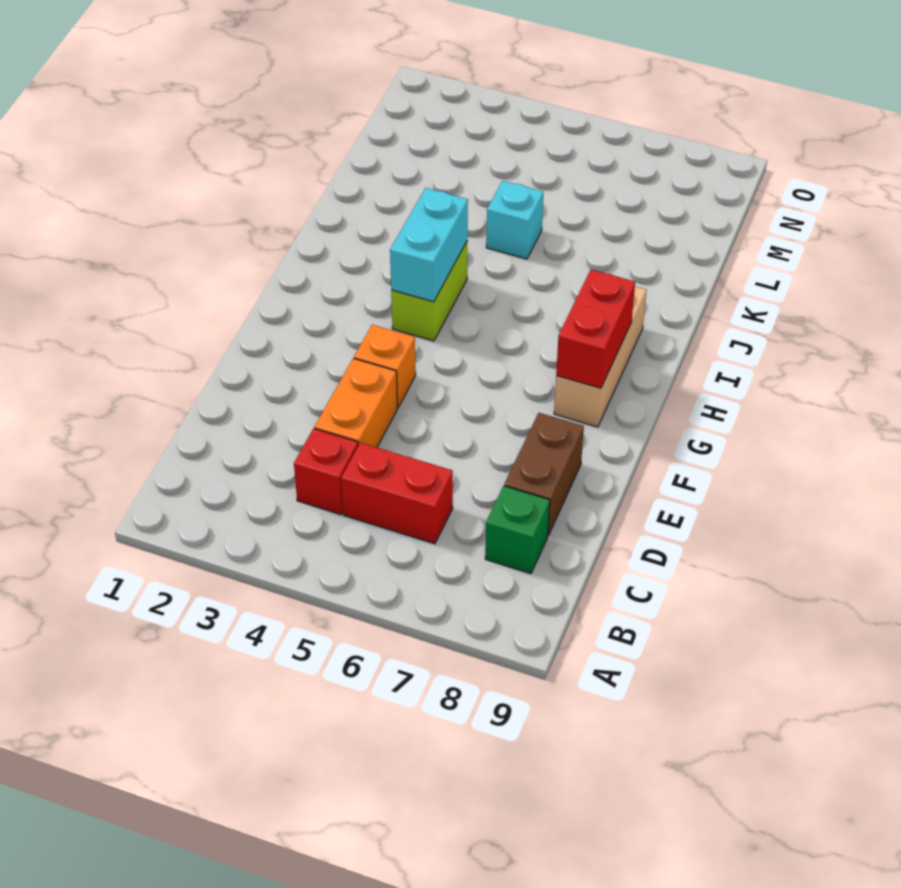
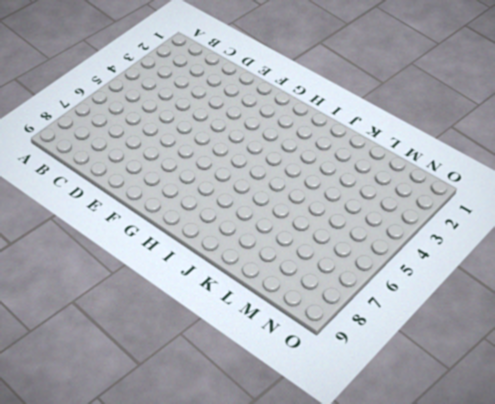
none -> red brick C4 level 1
none -> red brick C5:C6 level 1

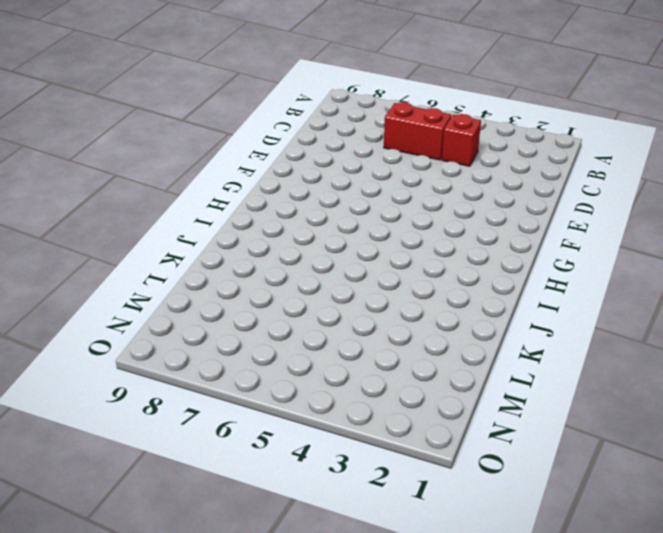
none -> green brick C8 level 1
none -> orange brick D4:E4 level 1

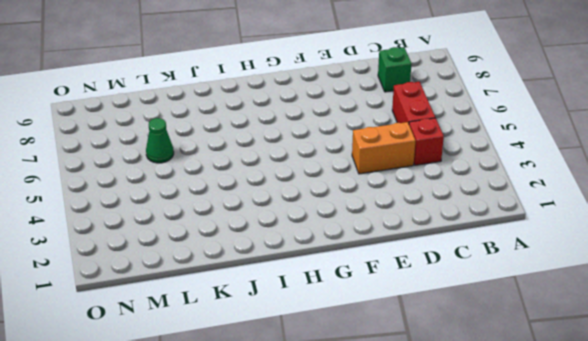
green cone L6 level 1 -> none
none -> brown brick D8:E8 level 1
none -> orange brick F4 level 1

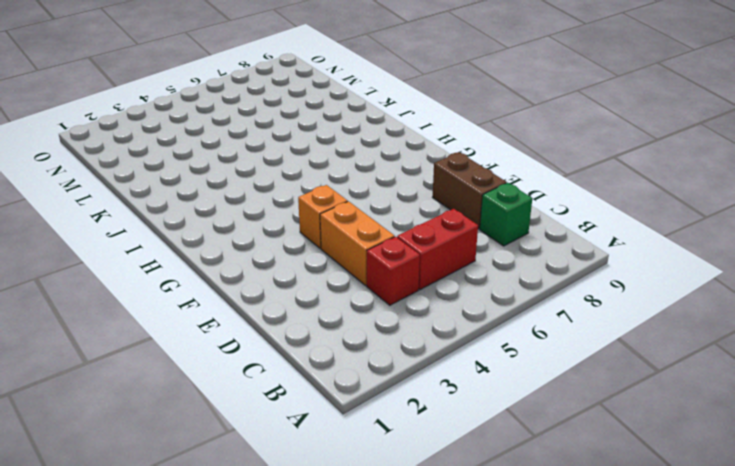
none -> tan brick G8:I8 level 1
none -> lime brick H4:I4 level 1

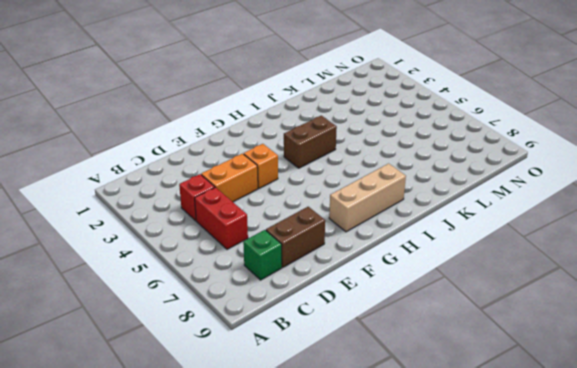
brown brick H4:I4 level 1 -> lime brick H4:I4 level 1
none -> cyan brick K5 level 1
none -> red brick G8:H8 level 2

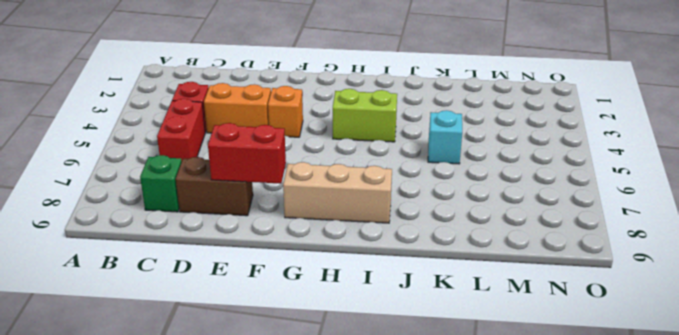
red brick E8:F8 level 2 -> red brick G8:H8 level 2
none -> cyan brick H4:I4 level 2

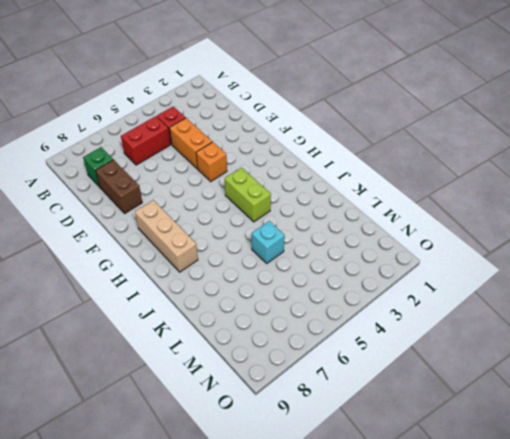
none -> red brick G8:H8 level 2
none -> cyan brick H4:I4 level 2

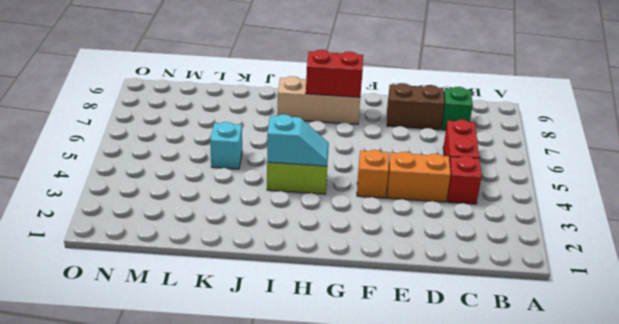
cyan slope H4:I4 level 2 top I -> cyan brick H4:I4 level 2

